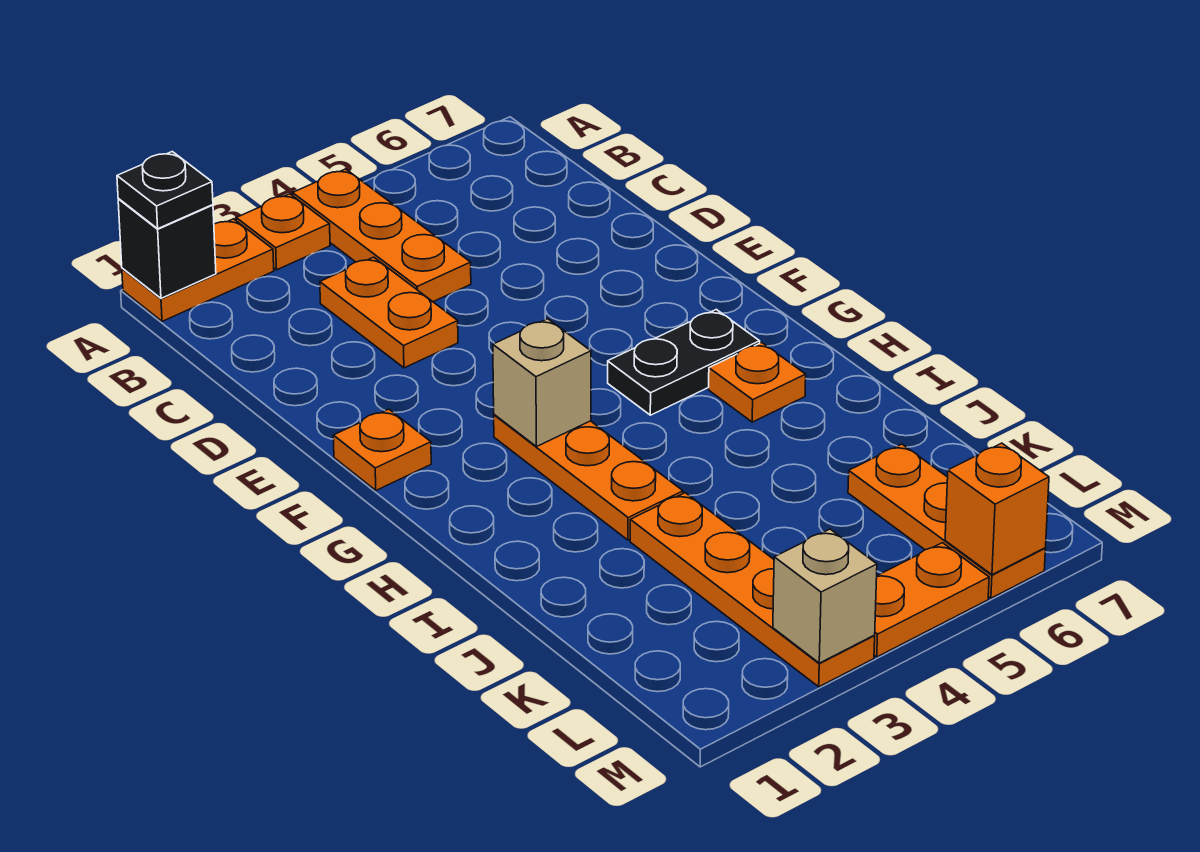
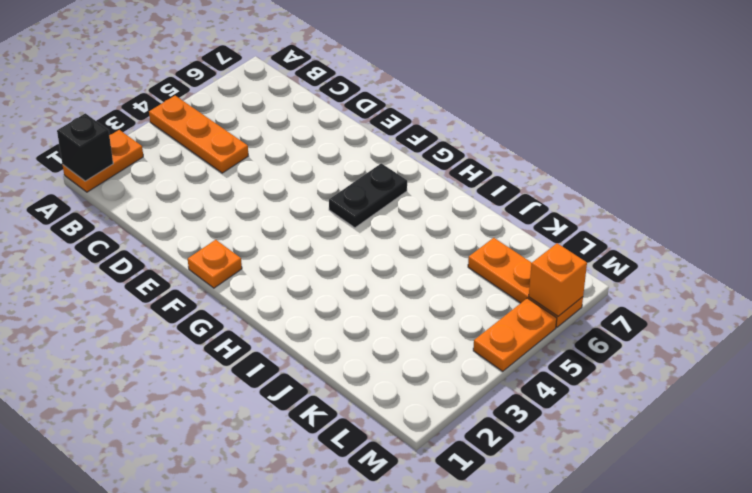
none -> orange plate A3 level 1
none -> orange plate C3:D3 level 1
none -> orange plate G3:I3 level 1

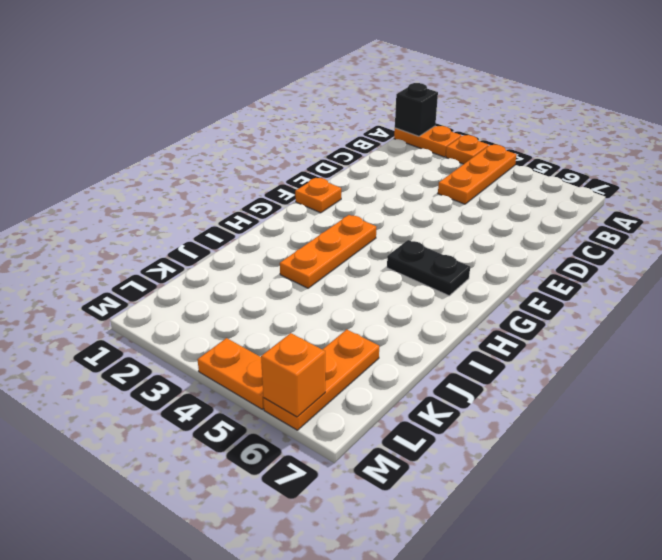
none -> orange plate C3:D3 level 1
none -> orange plate H6 level 1
none -> orange plate J3:M3 level 1

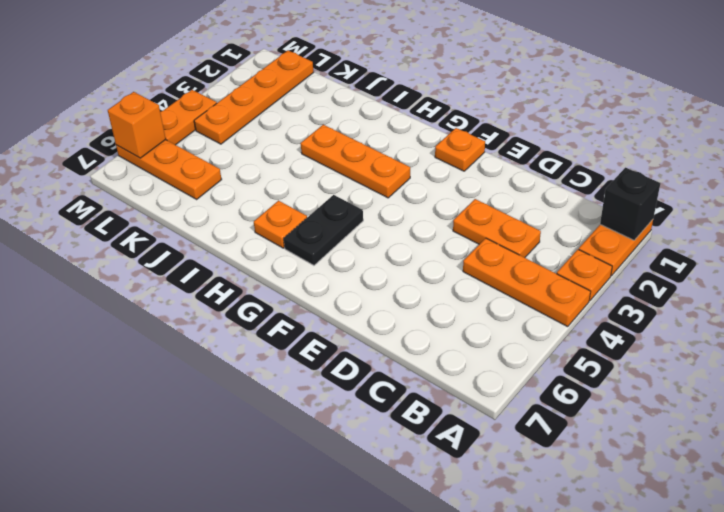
orange plate L1:L4 level 1 -> orange plate J3:M3 level 1
none -> tan brick G3 level 2
none -> tan brick M3 level 2
none -> black plate A1 level 3

